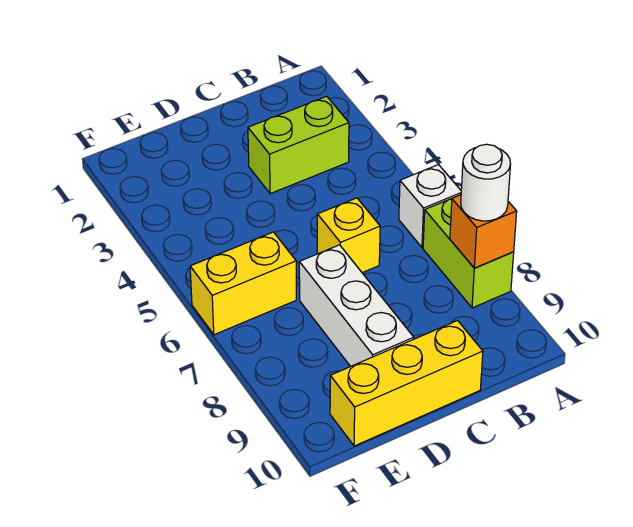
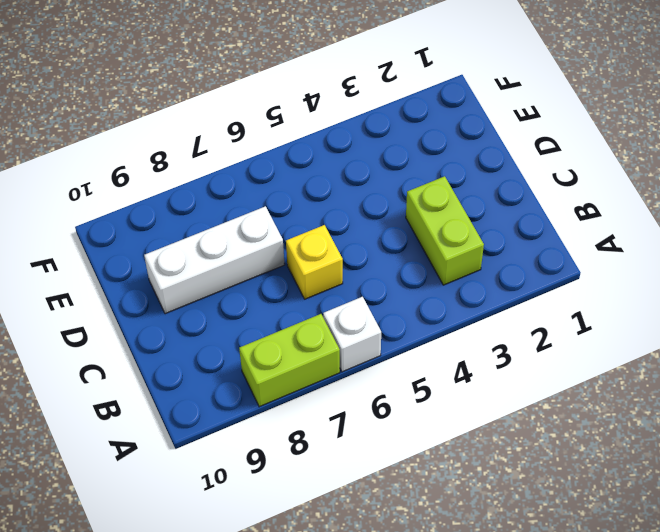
none -> yellow brick C10:E10 level 1
none -> yellow brick E6:F6 level 1

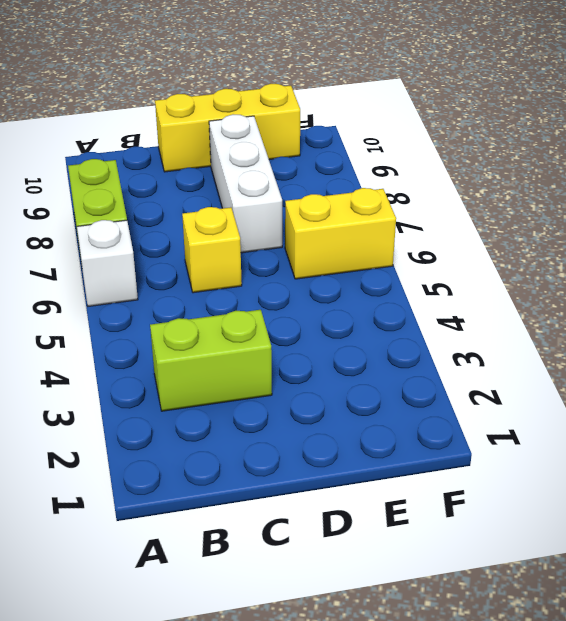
none -> orange brick A8 level 2
none -> white round brick A8 level 3

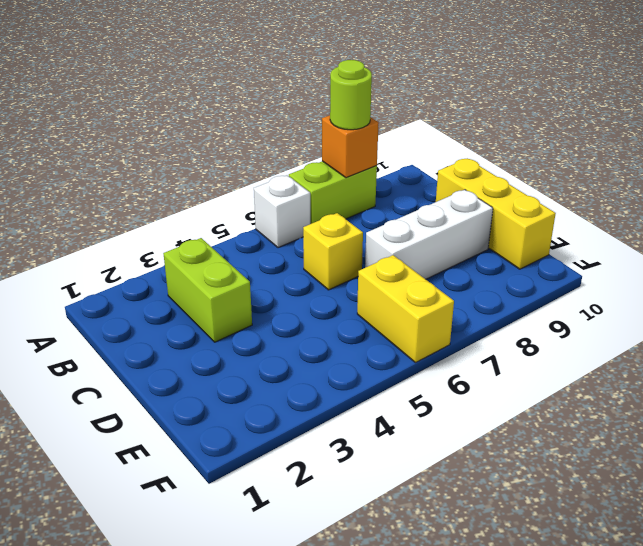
lime round brick A8 level 3 -> white round brick A8 level 3

